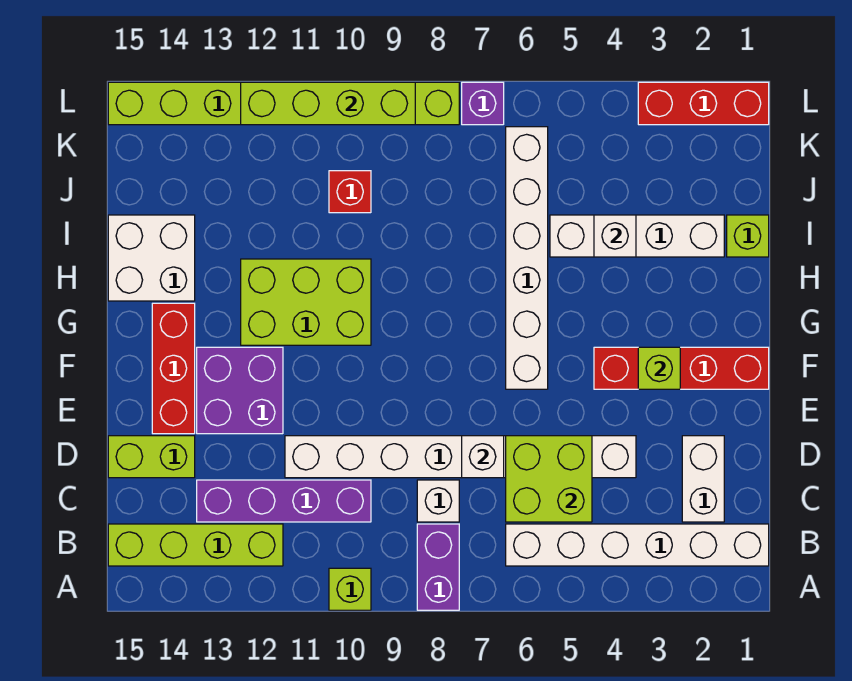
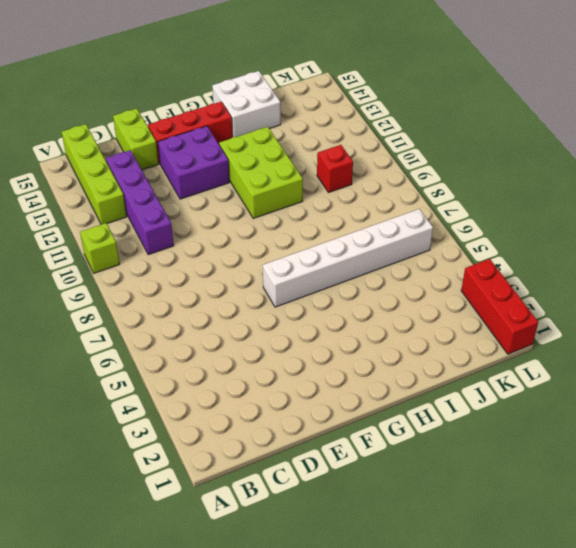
none -> purple brick A8:B8 level 1
none -> white brick B1:B6 level 1
none -> white brick C2:D2 level 1

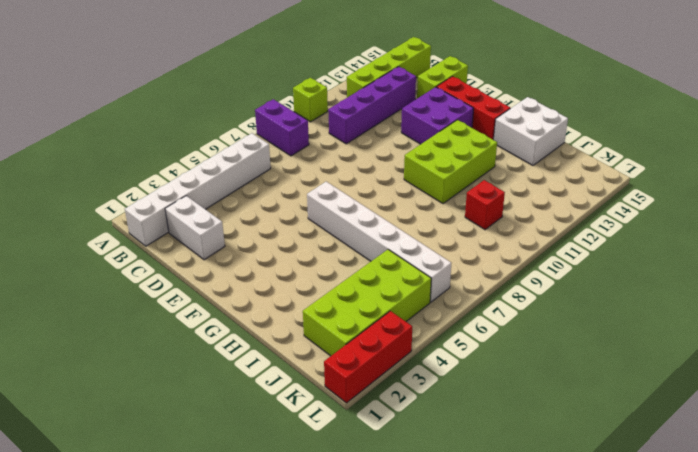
lime brick J2:K5 level 1 -> none
none -> white brick C8 level 1
none -> white brick D4:D11 level 1
none -> red brick F1:F4 level 1

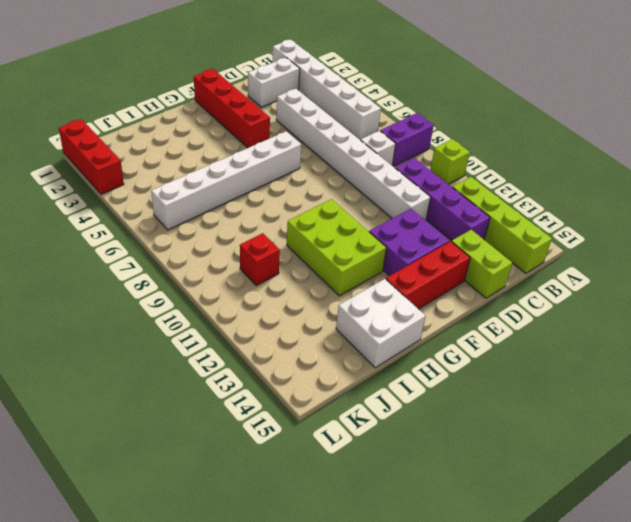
none -> lime brick I1 level 1
none -> white brick I2:I5 level 1
none -> purple brick L7 level 1

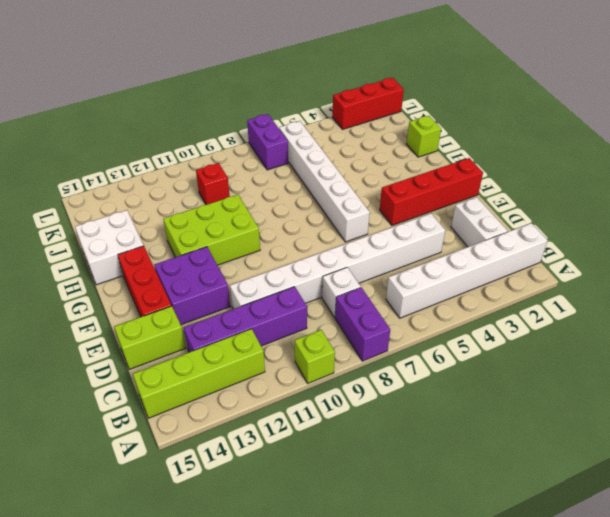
purple brick K7:L7 level 1 -> purple brick L7 level 1
none -> white brick I2:I5 level 1
none -> lime brick L8:L15 level 1
none -> lime brick C5:D6 level 2

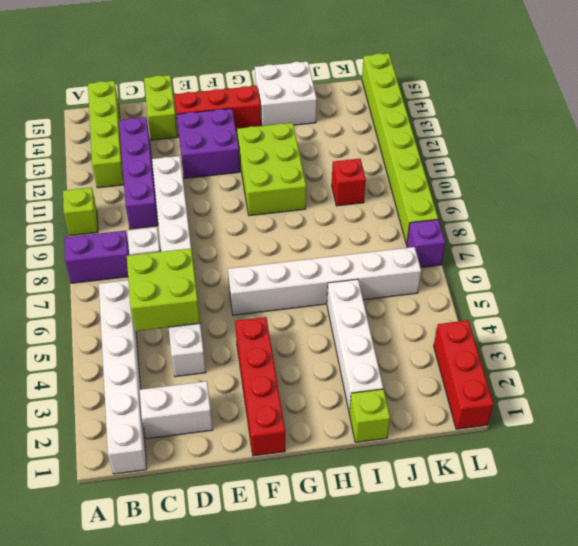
none -> white brick D7 level 2
none -> lime brick F3 level 2
none -> white brick I4 level 2

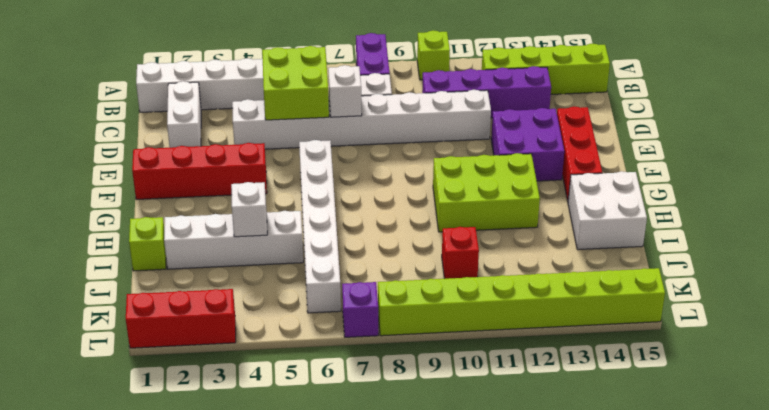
none -> lime brick D14:D15 level 1
none -> lime brick F3 level 2
none -> lime brick L9:L12 level 2

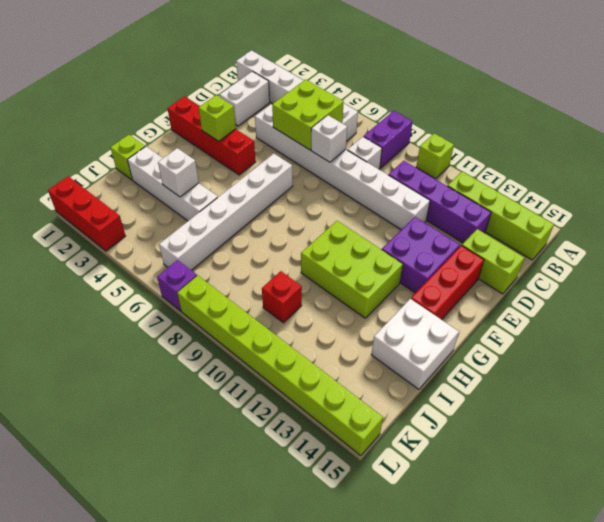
none -> lime brick L9:L12 level 2

